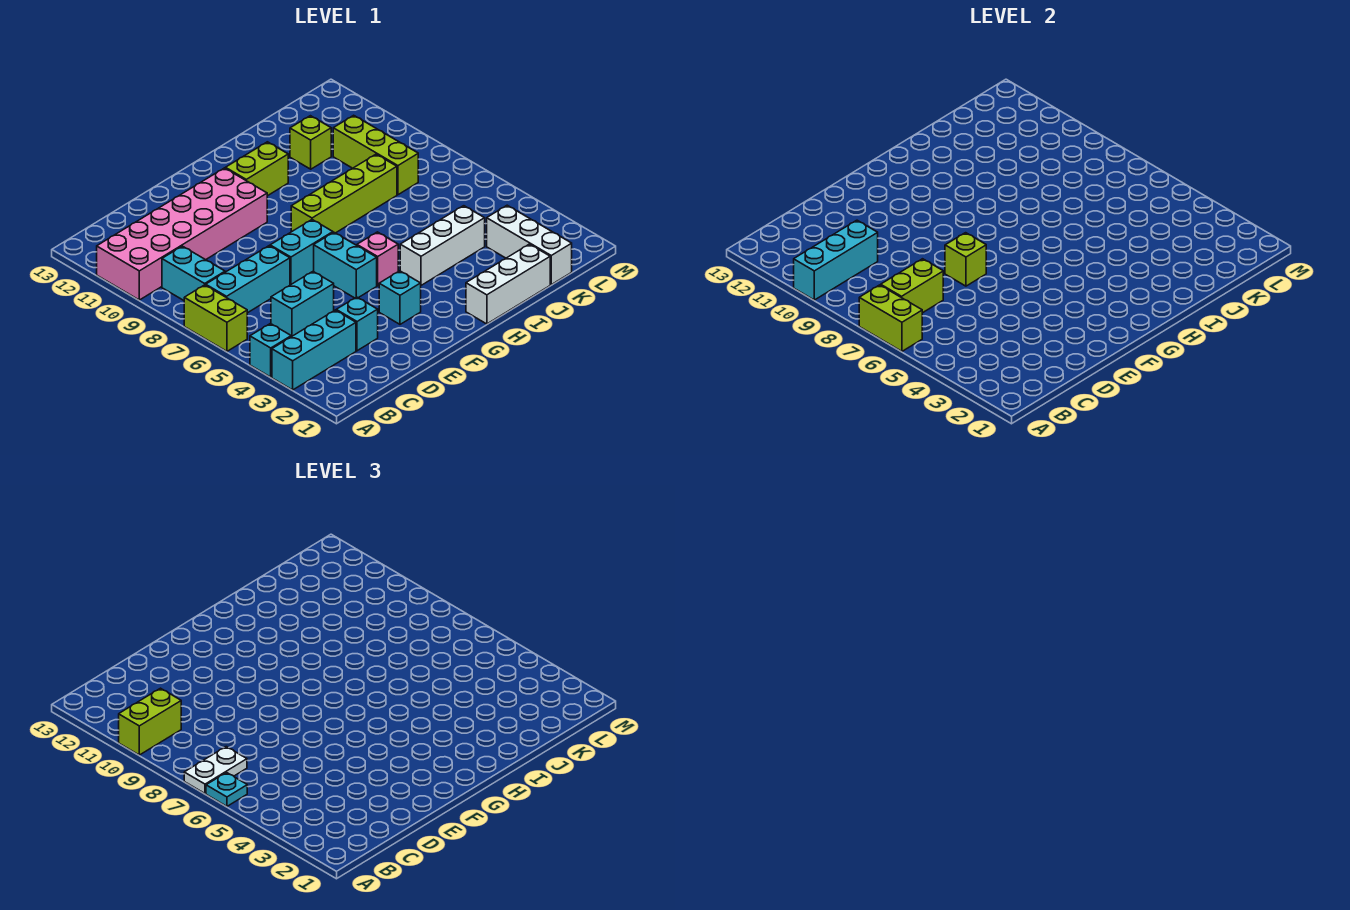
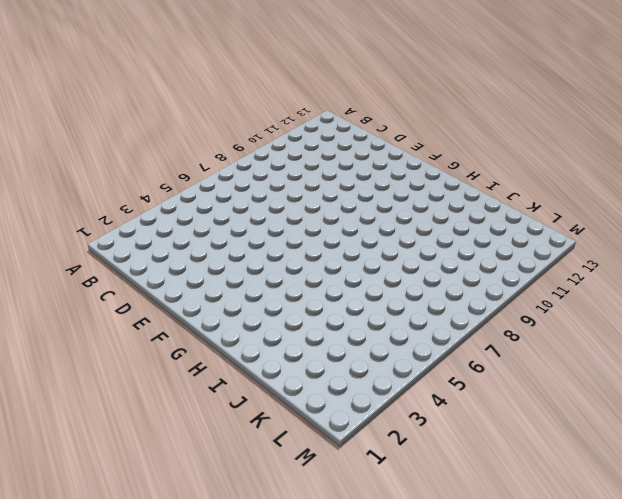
none -> cyan brick A3:C3 level 1
none -> cyan brick A4 level 1
none -> lime brick A6:A7 level 1

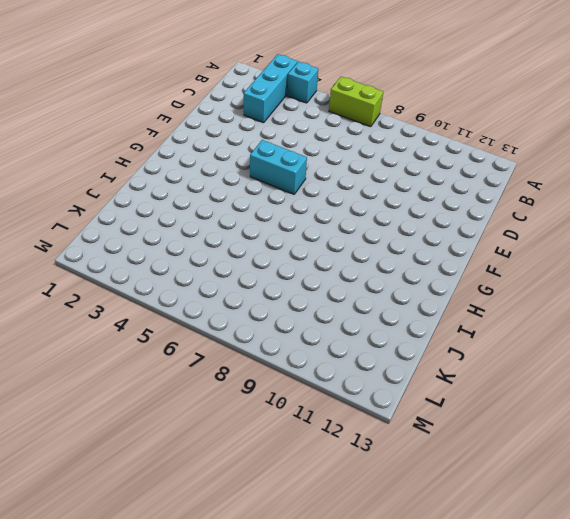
none -> pink brick A10:F11 level 1
none -> cyan brick B7:D7 level 1
none -> cyan brick B8:B9 level 1

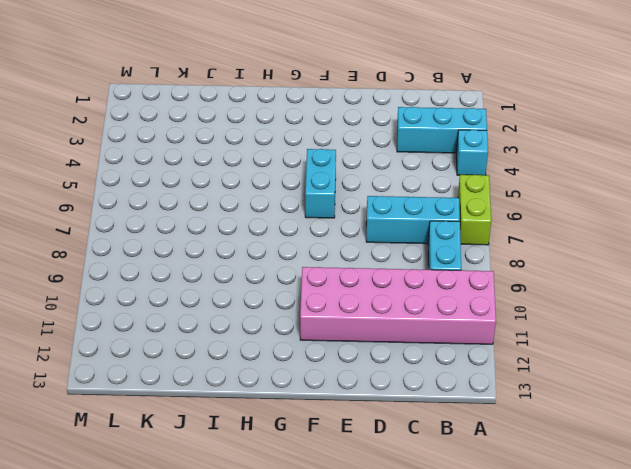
none -> cyan brick C5:D5 level 1
none -> cyan brick D3 level 1
none -> cyan brick E7:F7 level 1

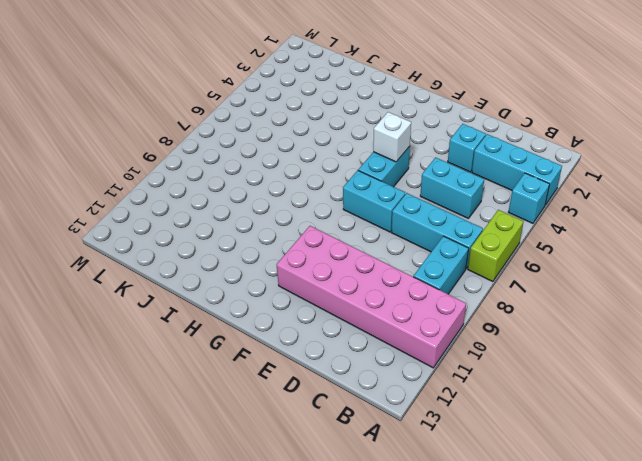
white brick F5 level 2 -> none
none -> cyan brick F3 level 1
none -> pink brick G5 level 1
none -> lime brick G8:J8 level 1

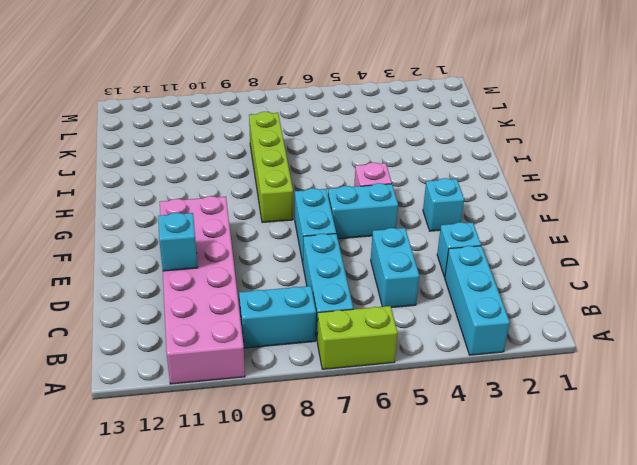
cyan brick D11 level 2 -> cyan brick A4 level 1
none -> lime brick G11:H11 level 1
none -> white brick H1:J1 level 1
none -> white brick H4:J4 level 1

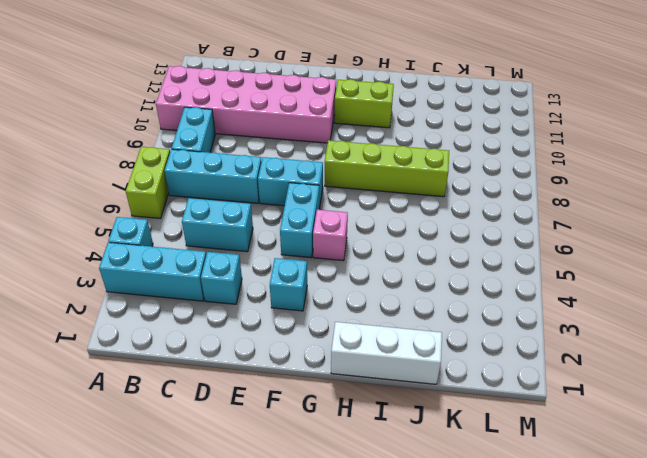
none -> white brick H4:J4 level 1
none -> lime brick J11 level 1
none -> white brick K1:K3 level 1

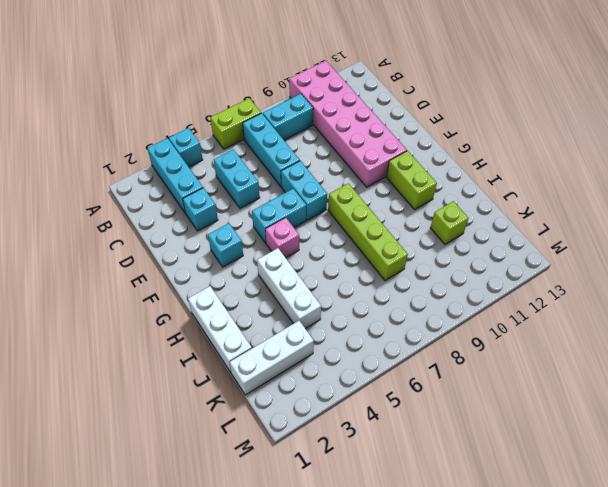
none -> lime brick K8:K10 level 1
none -> lime brick A6:A7 level 2
none -> cyan brick A10:C10 level 2

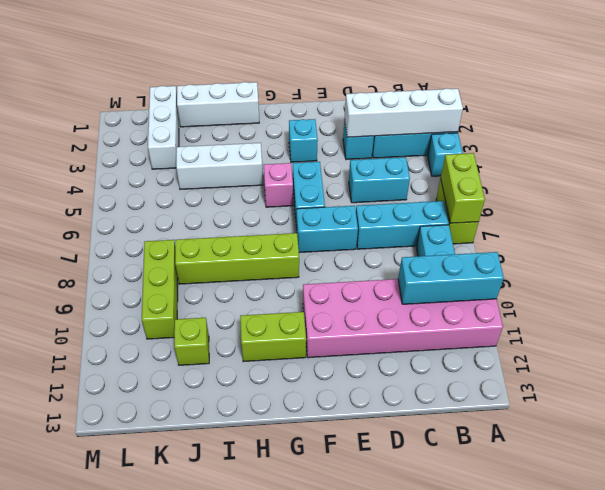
white brick A3:D3 level 2 -> none
none -> lime brick B7:C7 level 2
none -> lime brick E7 level 2
none -> cyan plate A6 level 3

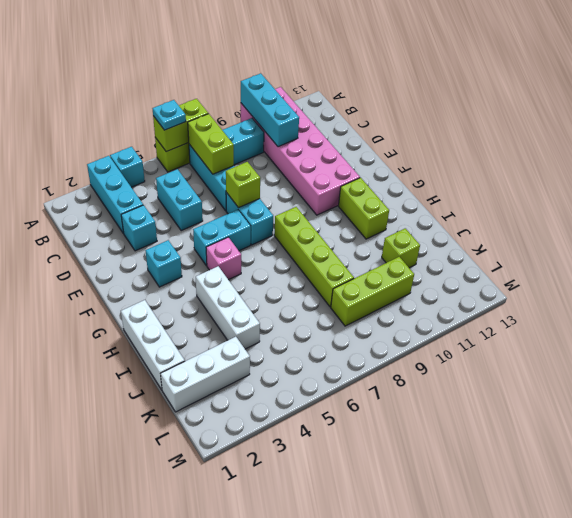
none -> white plate A7:B7 level 3
none -> lime brick A10:B10 level 3

